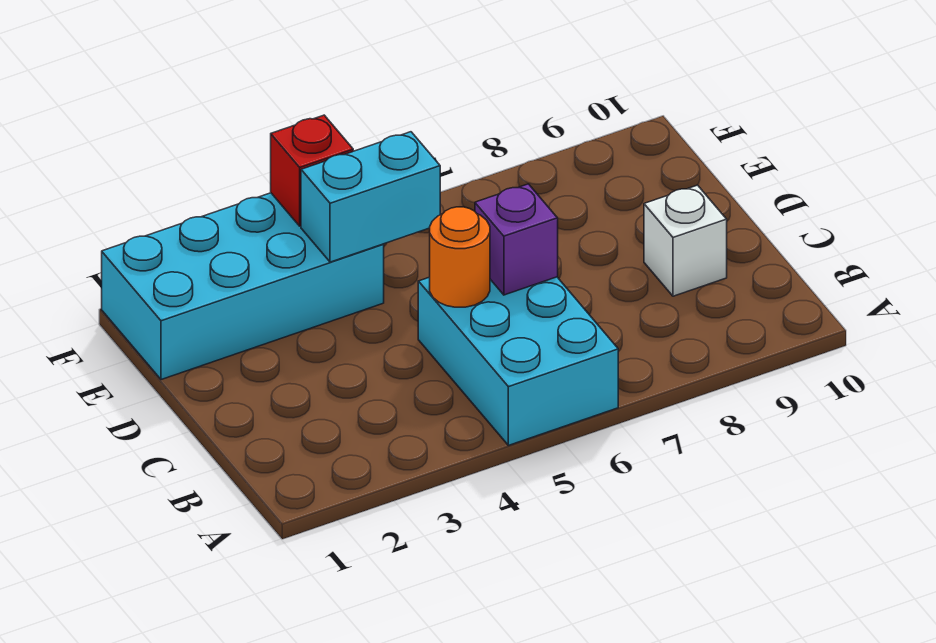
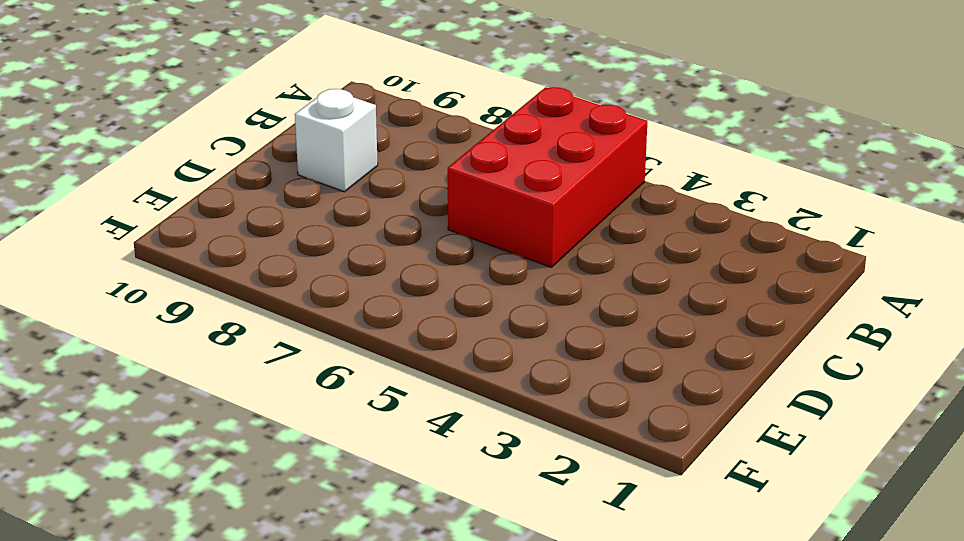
red brick A5:C6 level 1 -> cyan brick A5:C6 level 1
none -> cyan brick E1:F4 level 1
none -> orange round brick C5 level 2

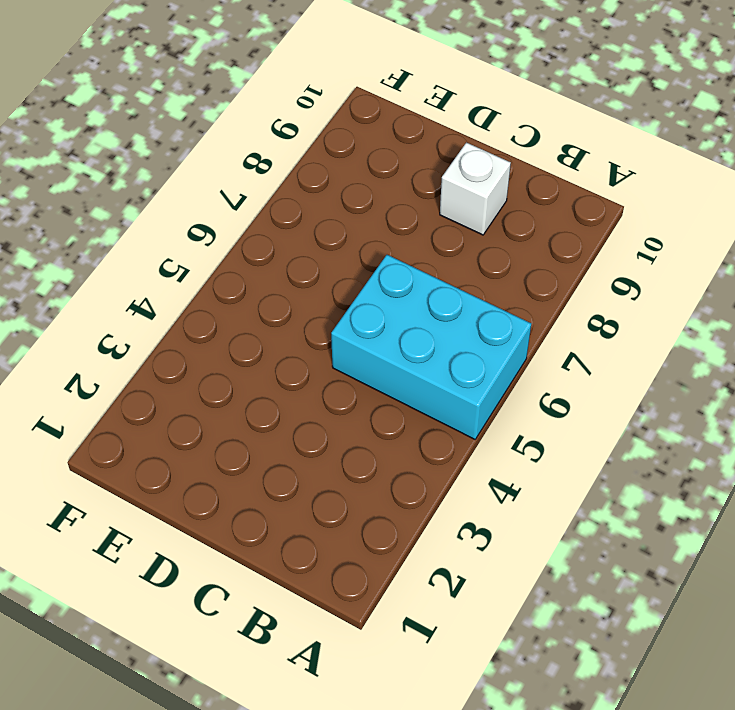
none -> cyan brick E1:F4 level 1
none -> orange round brick C5 level 2

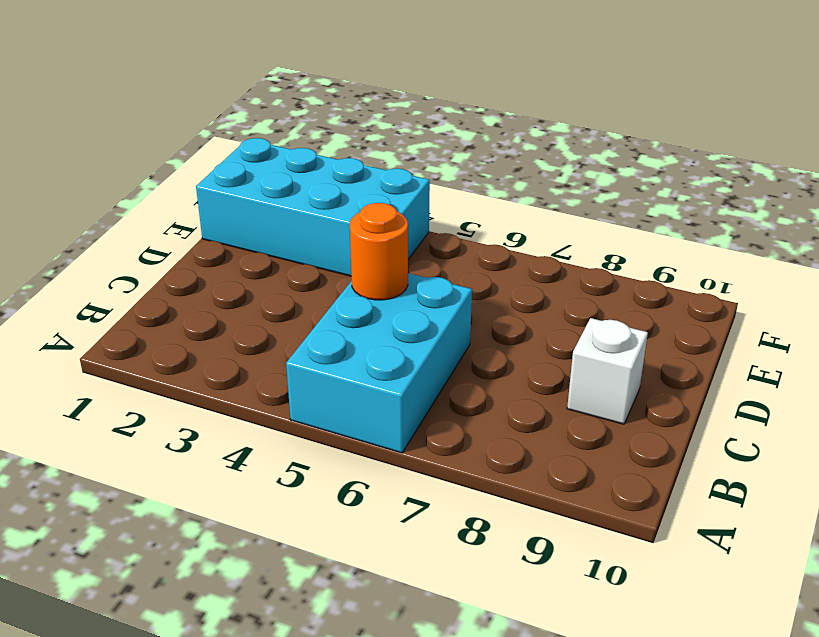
none -> purple brick C6 level 2
none -> cyan brick E4:E5 level 2

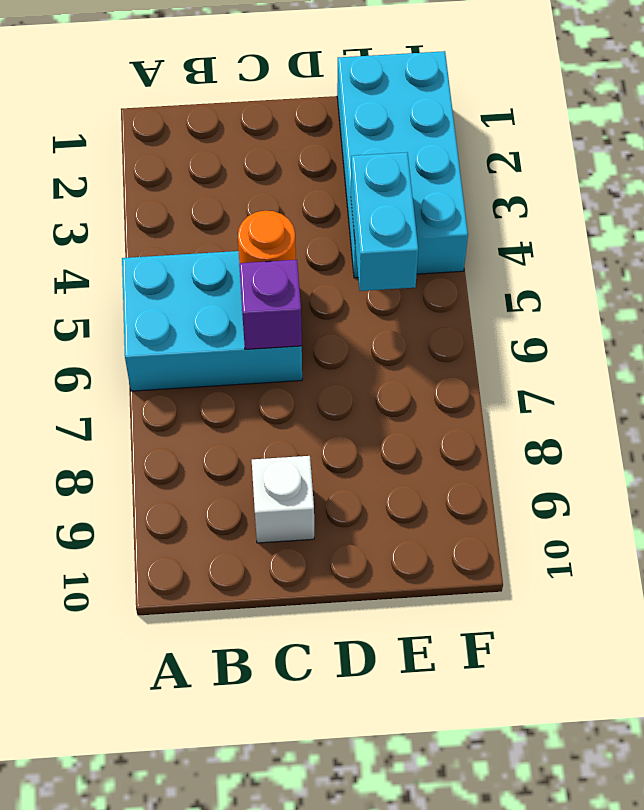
none -> red brick F4 level 2

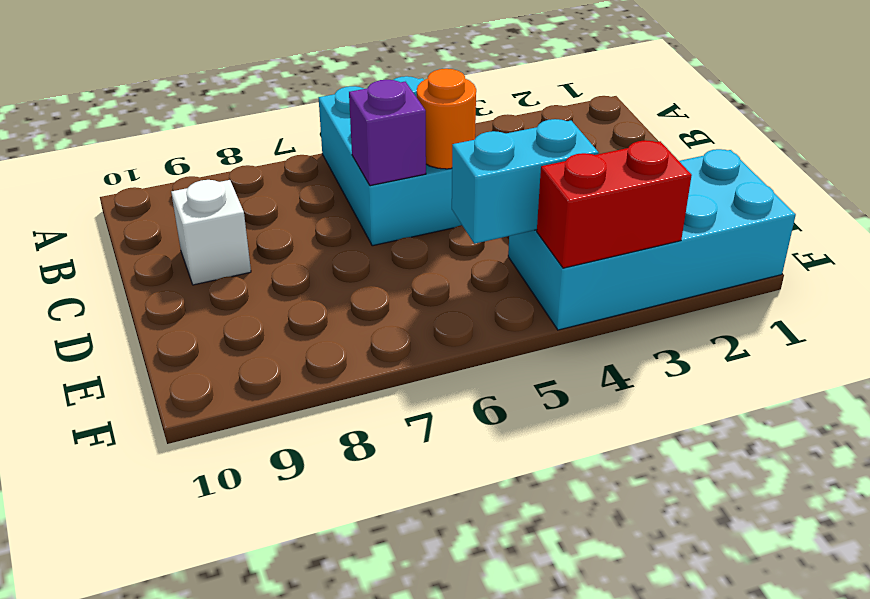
red brick F3:F4 level 2 -> red brick F4 level 2

